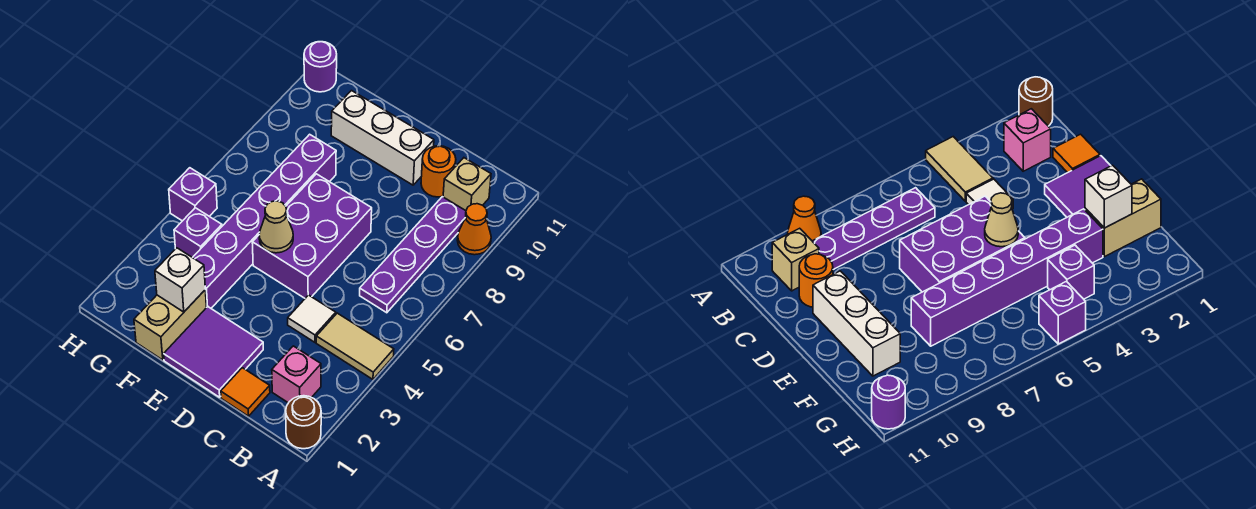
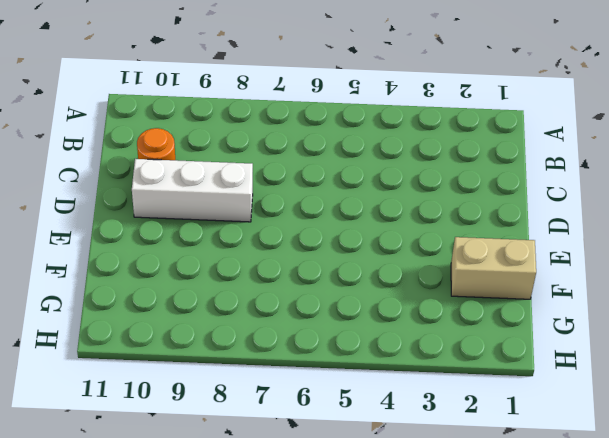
white brick D8:D10 level 1 -> white brick D10:F10 level 1
none -> brown round brick A1 level 1
none -> tan tile A4:B4 level 1
none -> orange cone A9 level 1

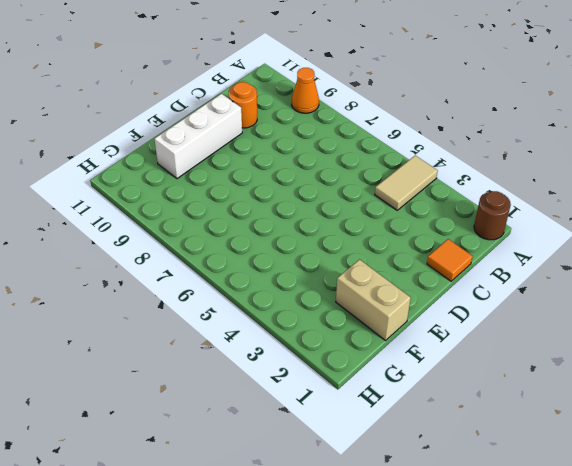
none -> pink brick B2 level 1
none -> purple plate B6:B9 level 1
none -> tan brick B10 level 1

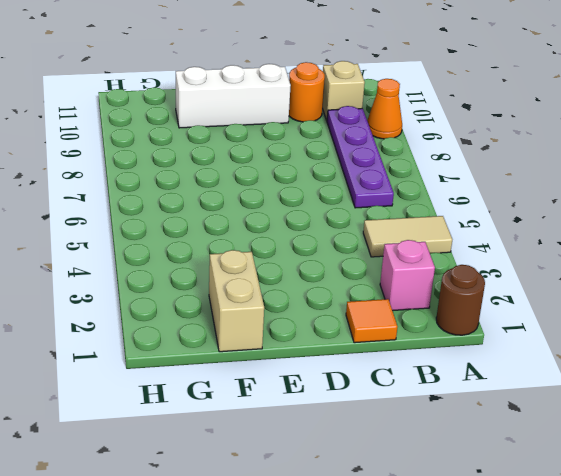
none -> white tile C4 level 1
none -> purple tile D1:E2 level 1
none -> purple brick D5:E7 level 1

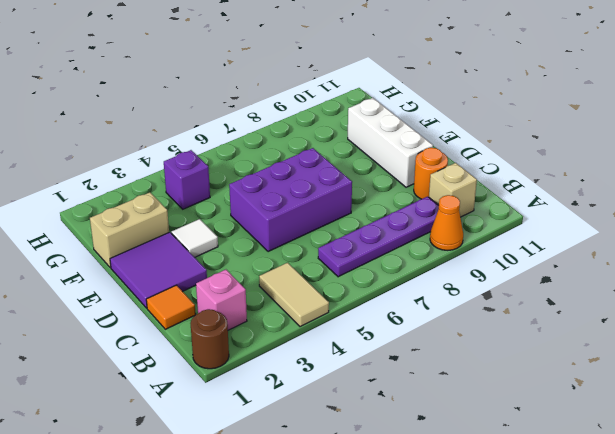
white tile E3 level 1 -> white tile C4 level 1
none -> purple brick F3:F8 level 1
none -> purple brick H5 level 1
none -> purple round brick H11 level 1

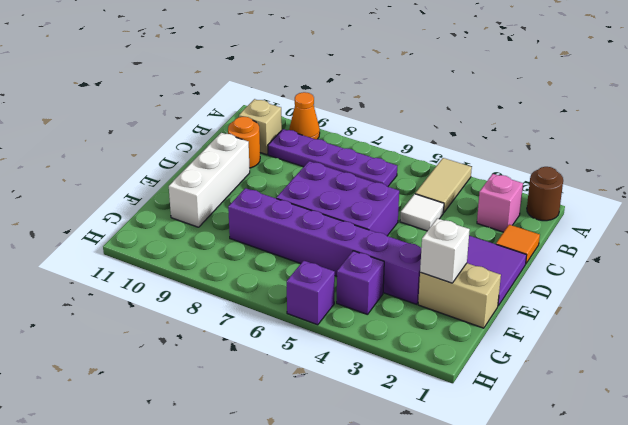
none -> purple round brick H11 level 1
none -> tan cone E5 level 2

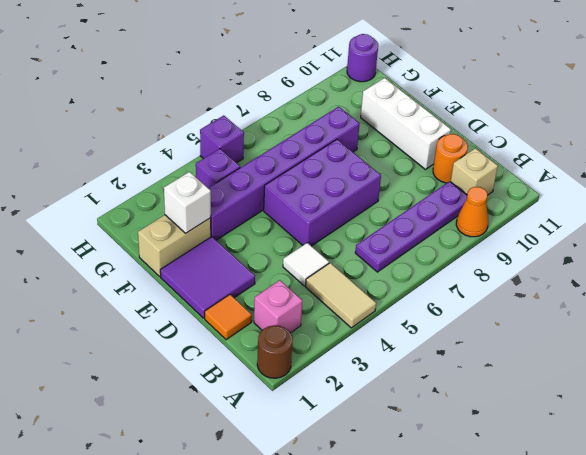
none -> tan cone E5 level 2

